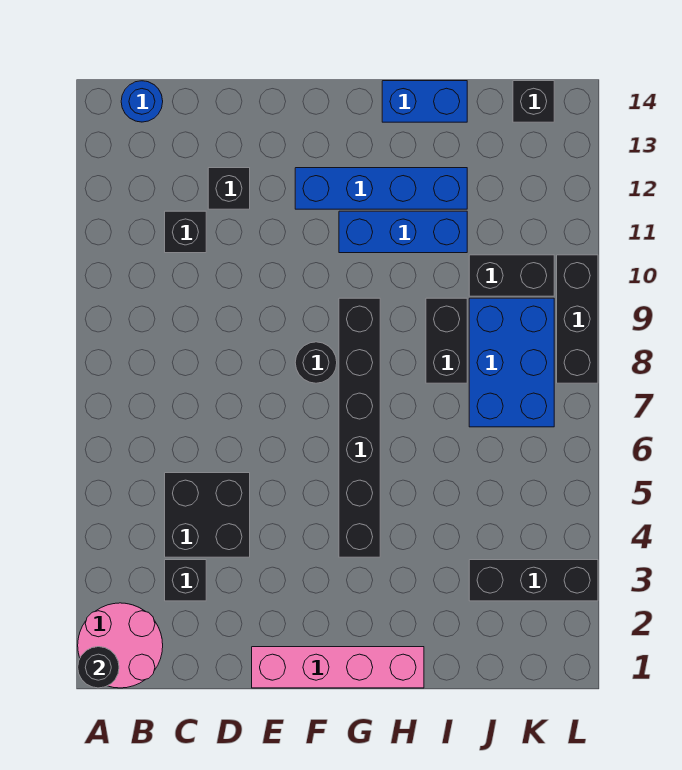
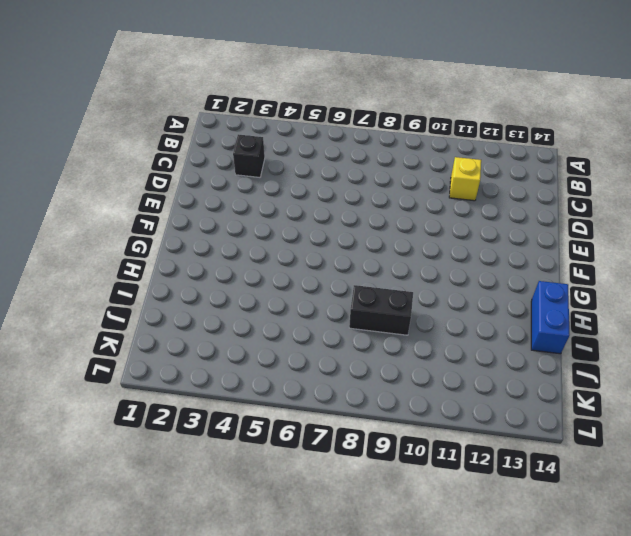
yellow brick C11 level 1 -> black brick C11 level 1
none -> pink round brick A1:B2 level 1
none -> blue round brick B14 level 1
none -> black brick C4:D5 level 1

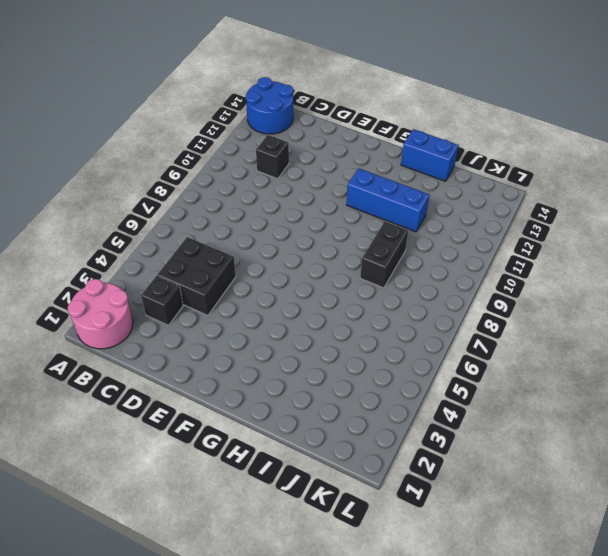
blue round brick A13:B14 level 1 -> blue round brick B14 level 1
none -> black brick D12 level 1
none -> pink brick E1:H1 level 1
none -> black round brick F8 level 1

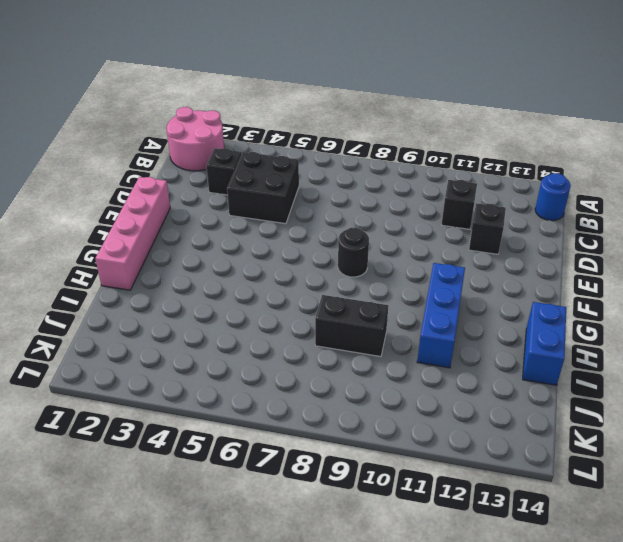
none -> blue brick F12:I12 level 1
none -> black brick G4:G9 level 1
none -> black brick J3:L3 level 1

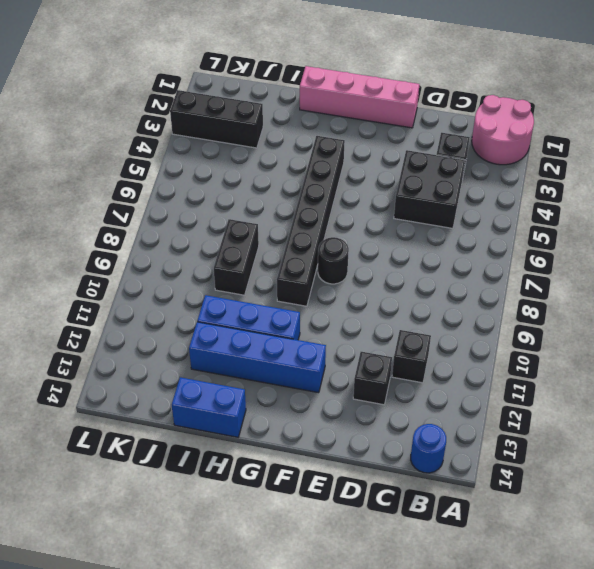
none -> blue brick J7:K9 level 1
none -> black brick J10:K10 level 1
none -> black brick K14 level 1

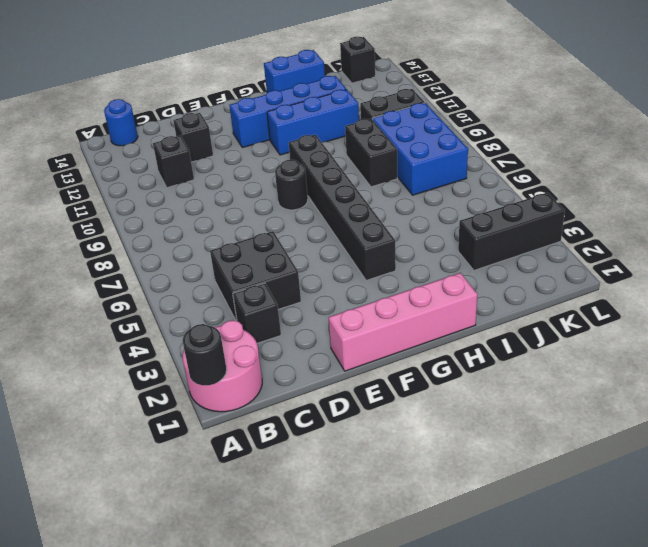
none -> black brick L8:L10 level 1

